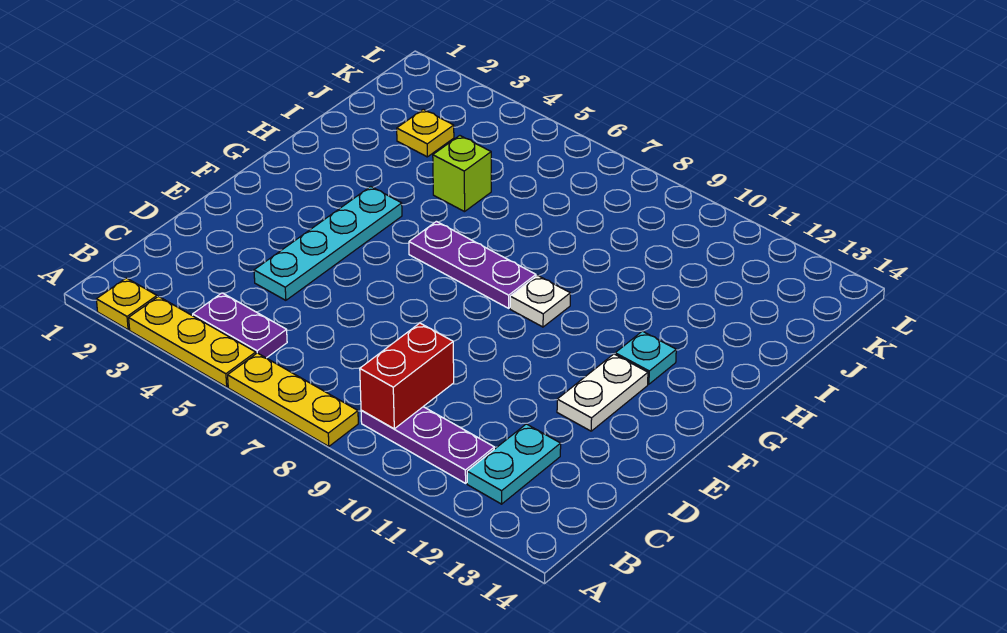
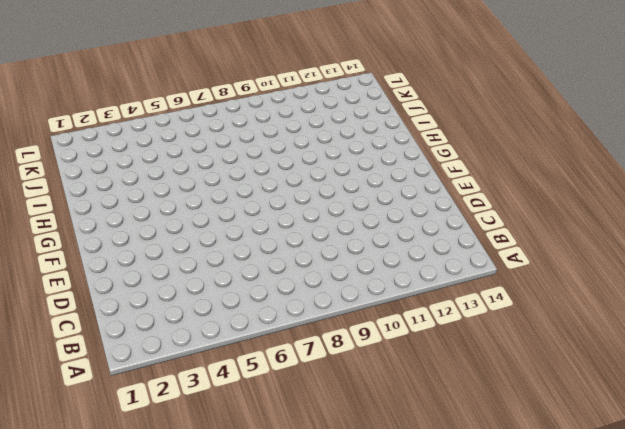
none -> yellow plate A2 level 1
none -> yellow plate A3:A5 level 1
none -> yellow plate A6:A8 level 1

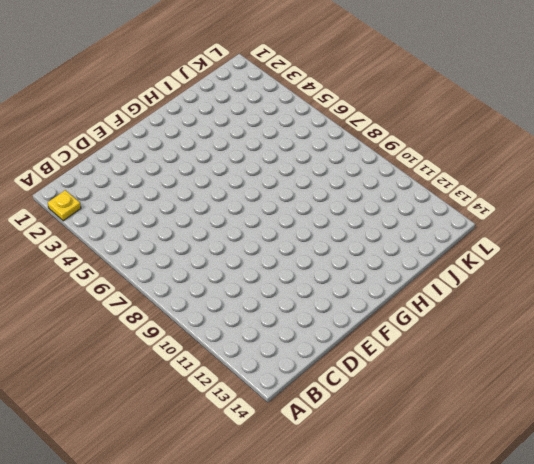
none -> yellow plate A3:A5 level 1
none -> yellow plate A6:A8 level 1
none -> purple plate B4:B5 level 1

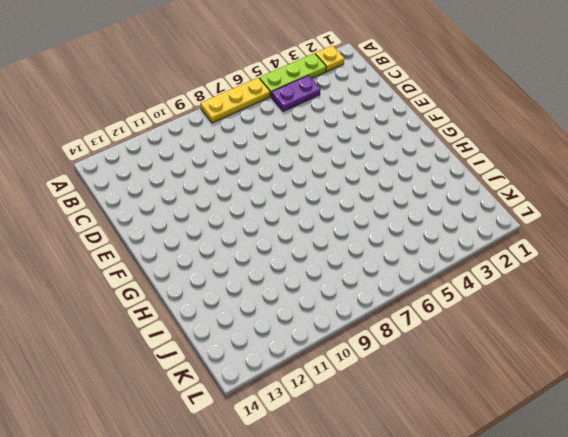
lime plate A3:A5 level 1 -> yellow plate A3:A5 level 1
none -> purple plate B9:B11 level 1
none -> cyan plate B12:C12 level 1
none -> cyan plate D4:G4 level 1

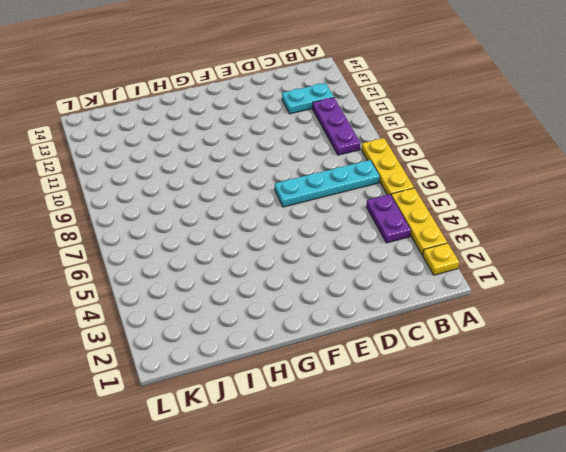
cyan plate B7:E7 level 1 -> cyan plate D4:G4 level 1
none -> white plate E12:F12 level 1
none -> purple plate G6:G8 level 1
none -> white plate G9 level 1

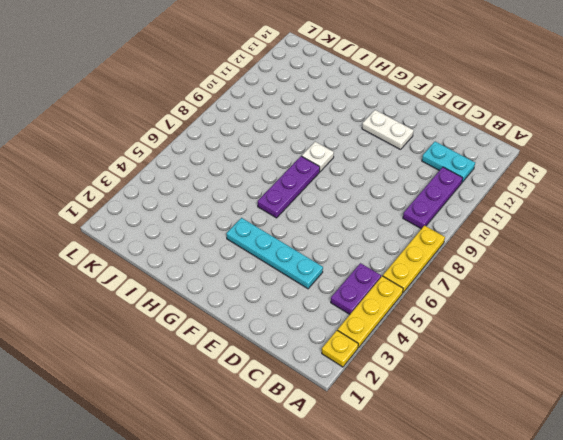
none -> cyan plate G12 level 1
none -> lime brick I5 level 1
none -> yellow plate J3 level 1

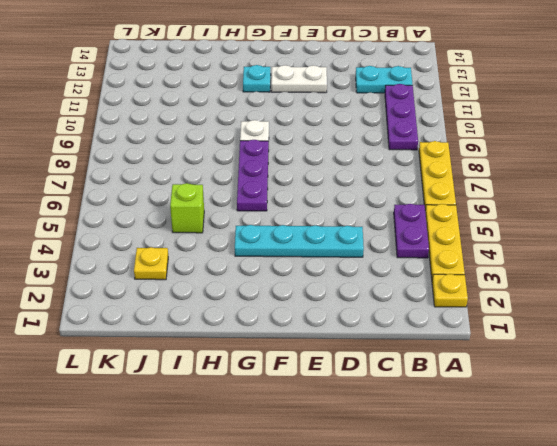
none -> red brick B9:C9 level 2

